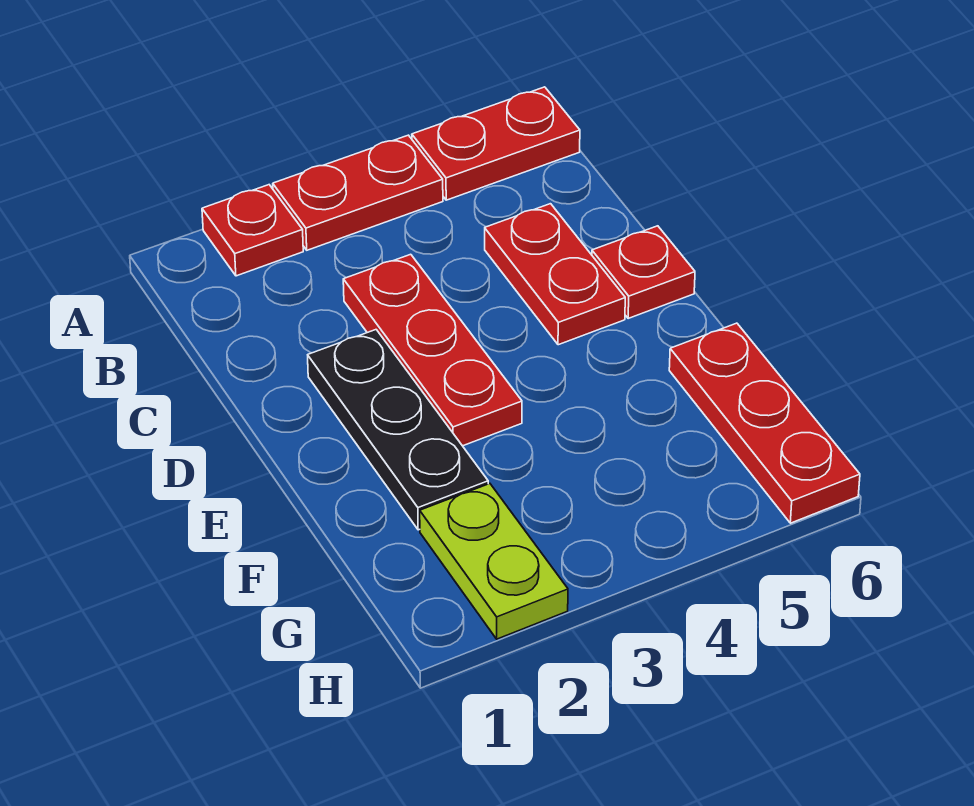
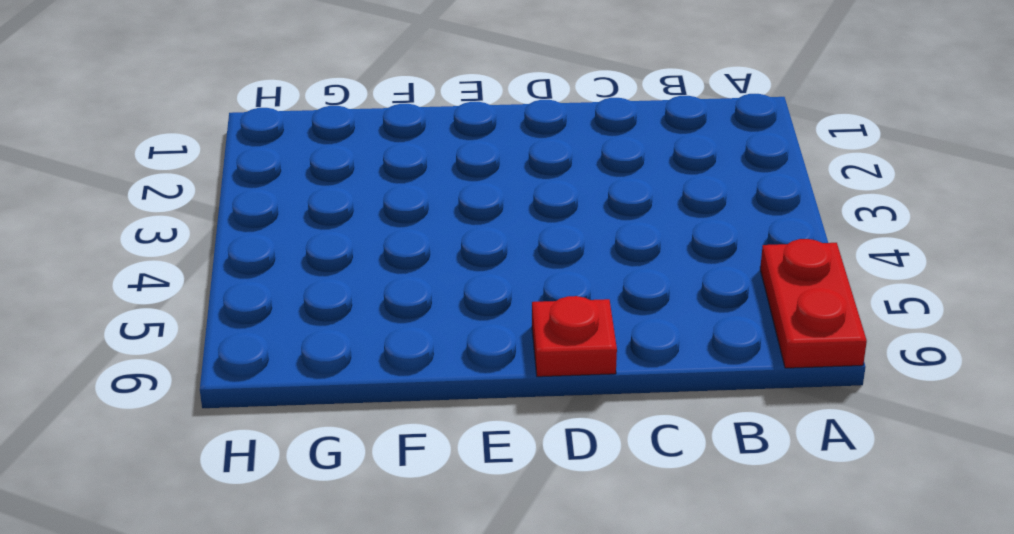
none -> red plate A2 level 1
none -> red plate A3:A4 level 1

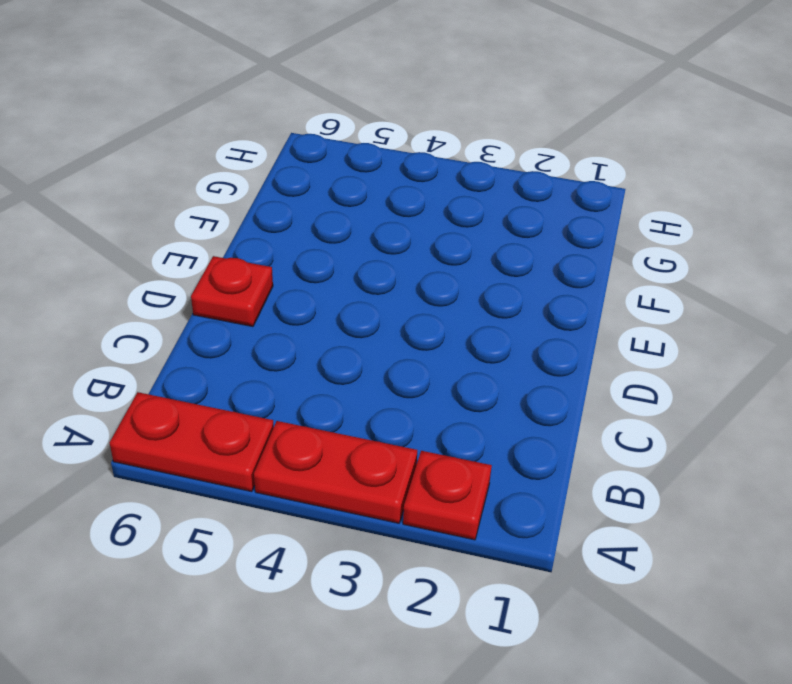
none -> red plate C3:E3 level 1
none -> red plate C5:D5 level 1

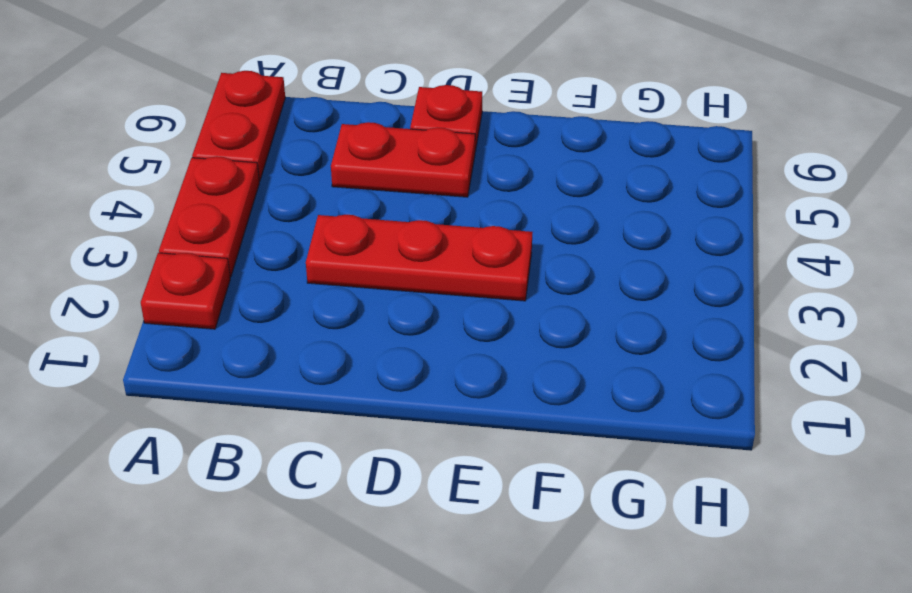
none -> black plate D2:F2 level 1
none -> red plate F6:H6 level 1

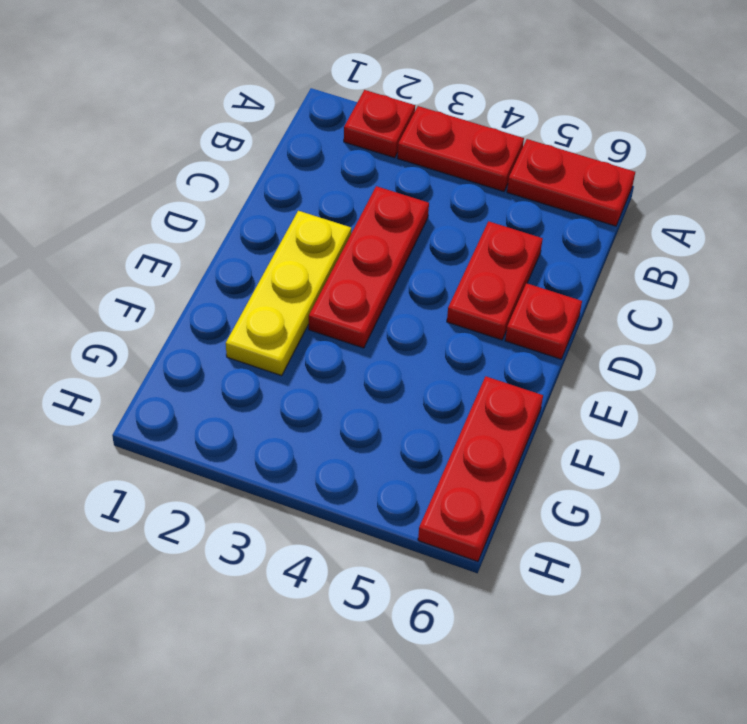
yellow plate D2:F2 level 1 -> black plate D2:F2 level 1
none -> lime plate G2:H2 level 1

